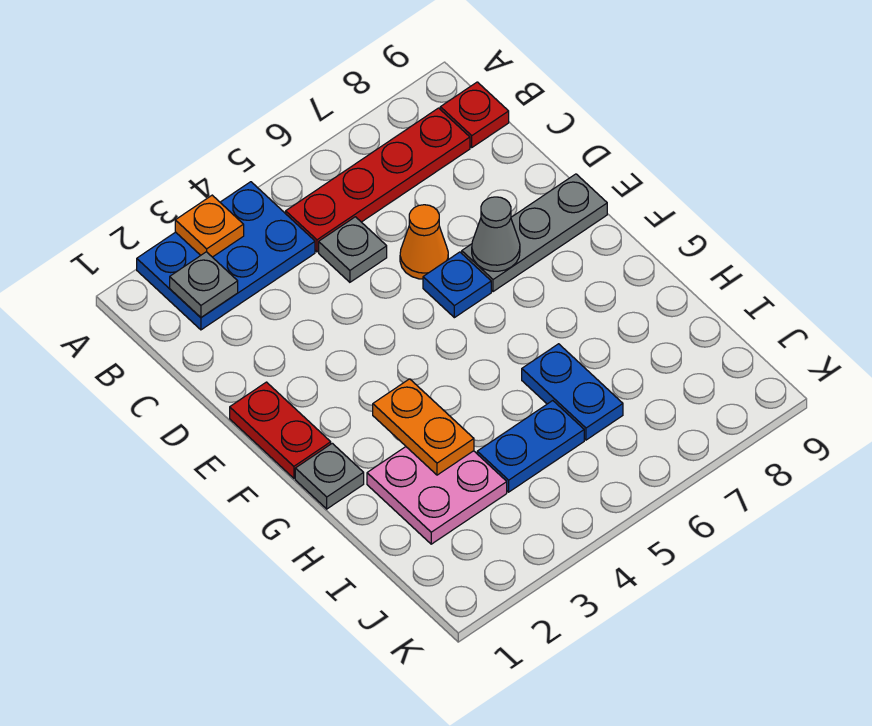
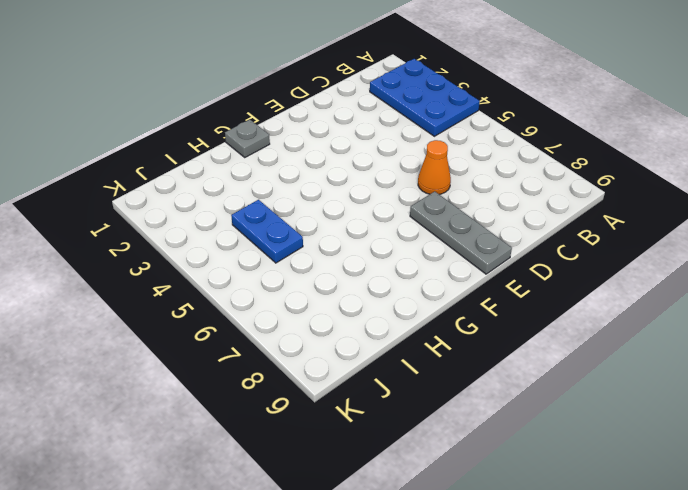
none -> red plate B5:B8 level 1
none -> red plate B9 level 1
none -> grey plate C5 level 1

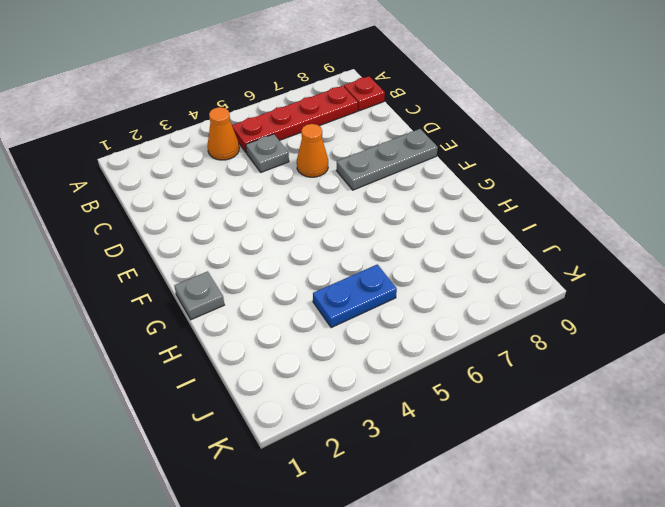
orange cone B4 level 1 -> blue plate A2:B4 level 1
none -> red plate E1:F1 level 1
none -> blue plate E6 level 1
none -> pink plate H2:I3 level 1

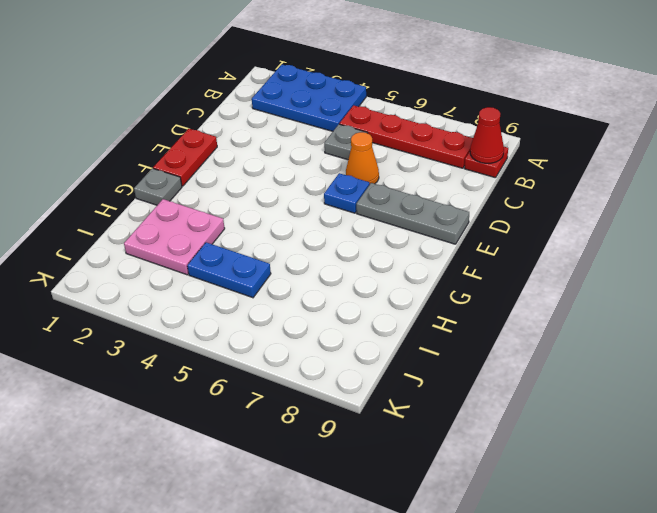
red cone B9 level 2 -> none
none -> blue plate H6:I6 level 1
none -> orange plate A3 level 2
none -> grey plate B2 level 2

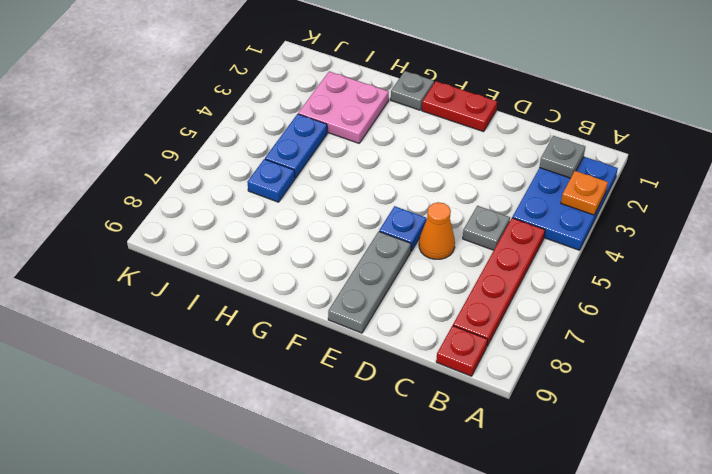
blue plate I6 level 1 -> blue plate H6:I6 level 1
none -> grey cone E7 level 2
none -> orange plate G3:H3 level 2

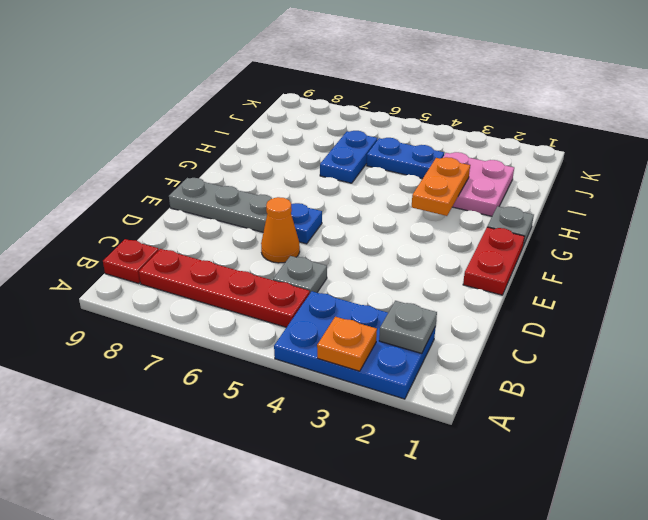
none -> grey cone E7 level 2

